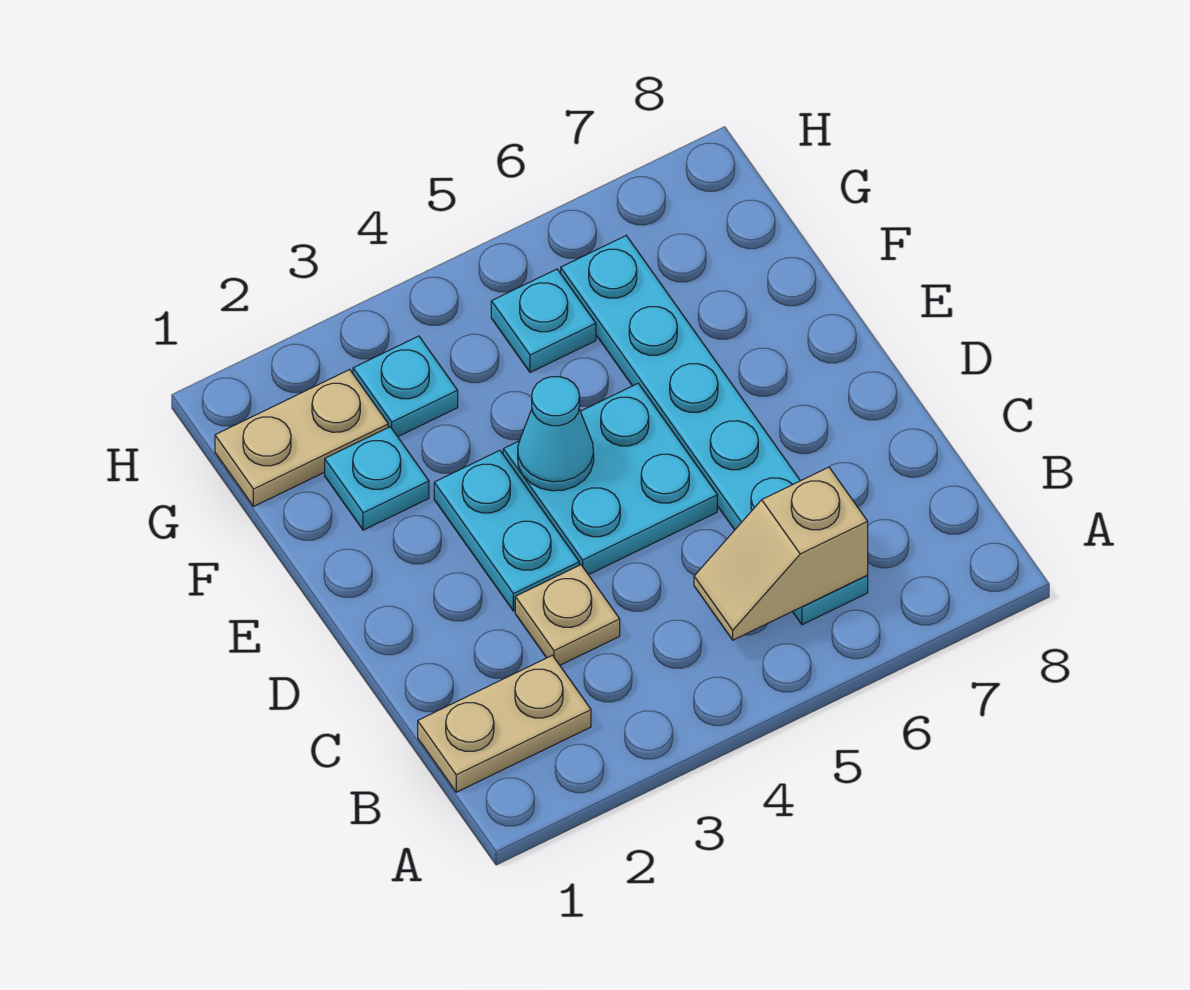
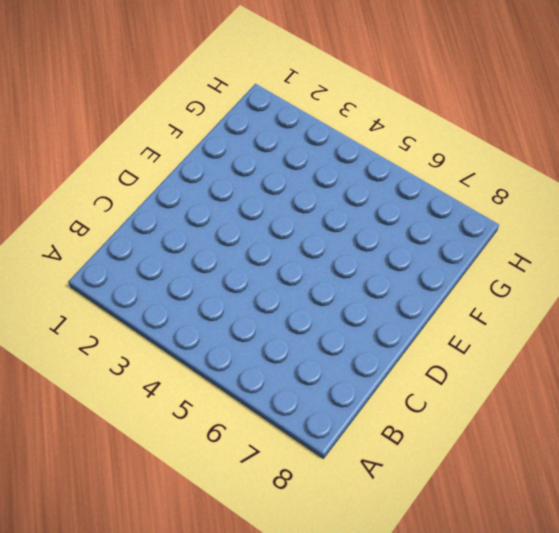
none -> tan plate B1:B2 level 1
none -> cyan plate B6:G6 level 1

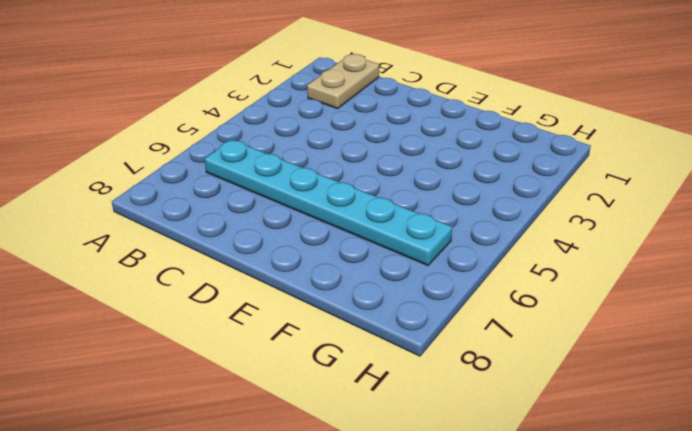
none -> tan plate C3 level 1
none -> cyan plate D3:E3 level 1

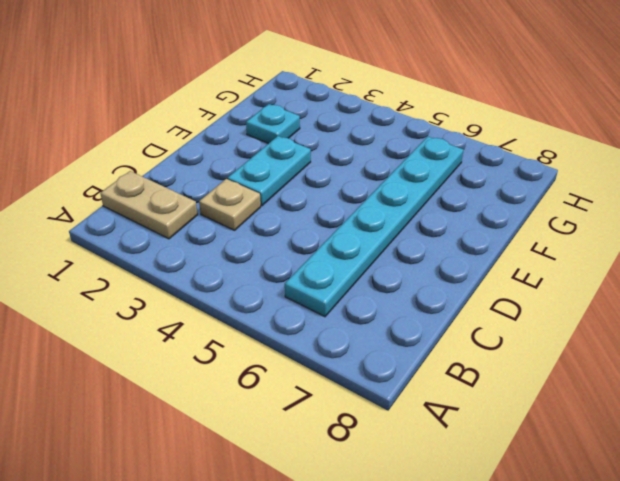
none -> cyan plate D4:E5 level 1
none -> tan plate G1:G2 level 1

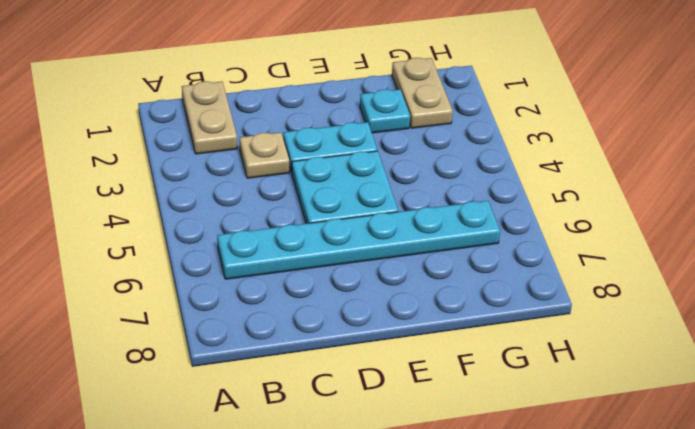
none -> cyan plate G3 level 1
none -> cyan plate G5 level 1

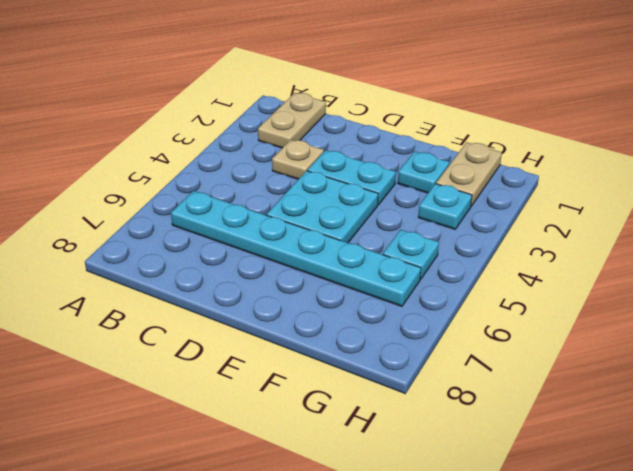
none -> tan slope B5:B6 level 2 top 6
none -> cyan cone E4 level 2

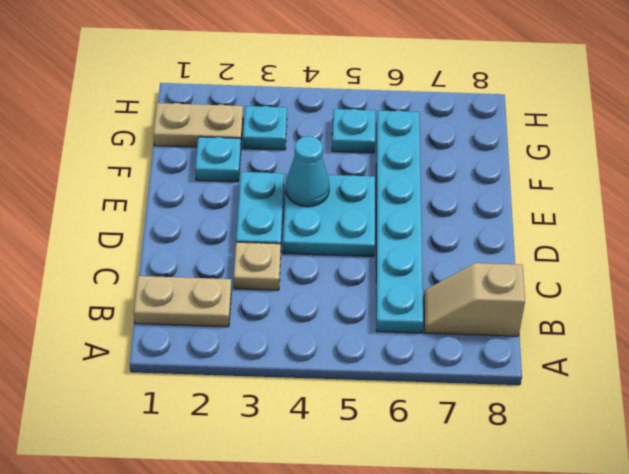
tan slope B7:B8 level 1 top 8 -> tan slope B5:B6 level 2 top 6

